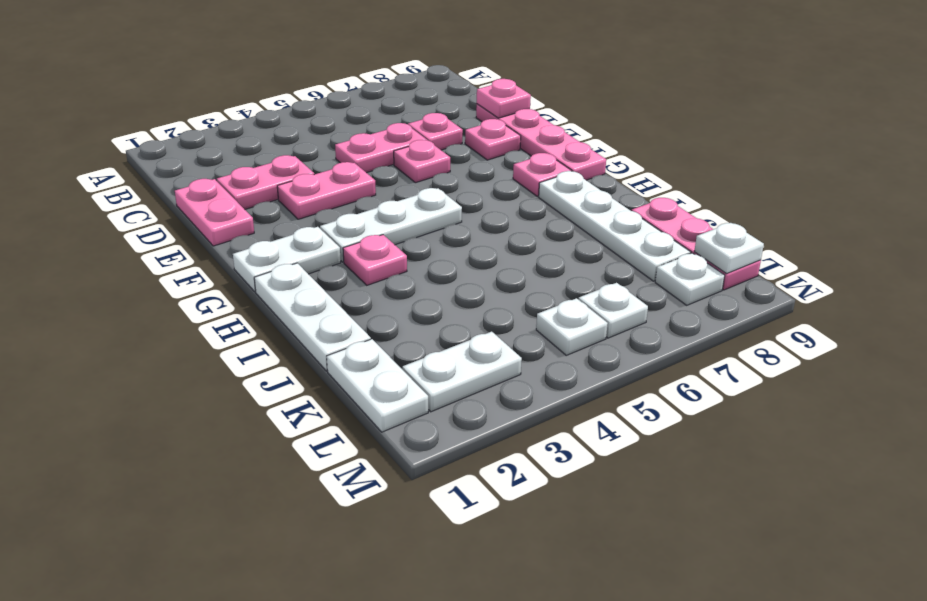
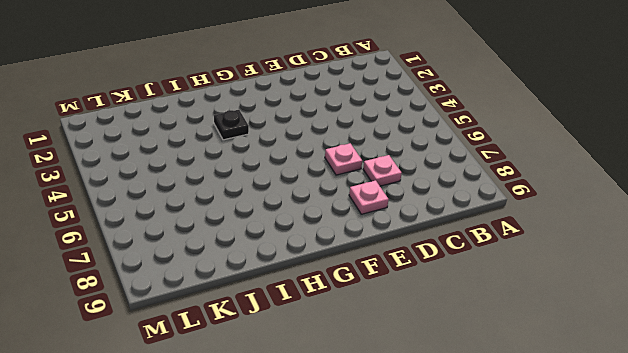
black plate H3 level 1 -> pink plate H3 level 1
none -> pink plate D1:E1 level 1
none -> pink plate D2:D3 level 1
none -> pink plate D5:D6 level 1

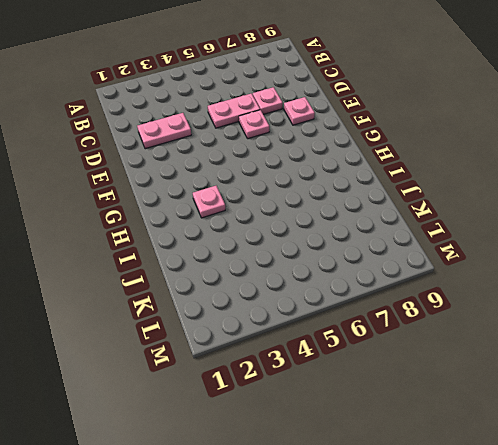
none -> pink plate D1:E1 level 1
none -> pink plate D9:G9 level 1
none -> pink plate E3:E4 level 1

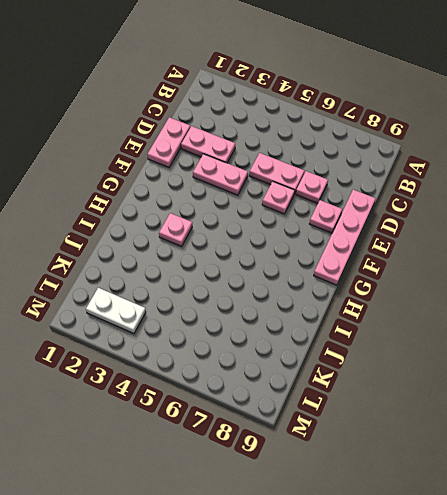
none -> white plate G1:G2 level 1
none -> white plate G3:G5 level 1
none -> pink plate G8 level 1

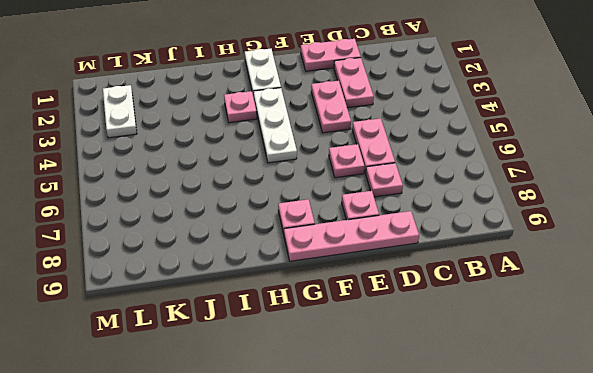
none -> white plate H1:J1 level 1
none -> white plate H8:K8 level 1
none -> pink plate J9:L9 level 1

